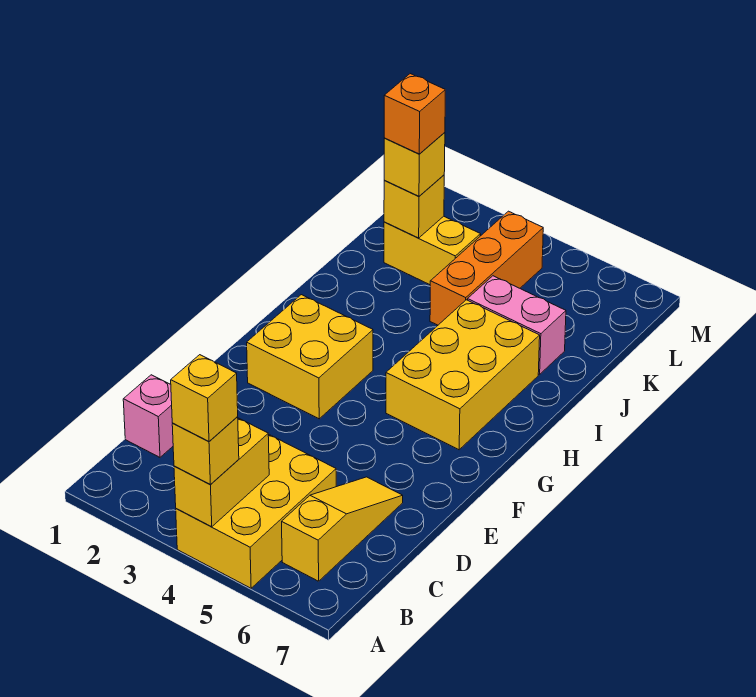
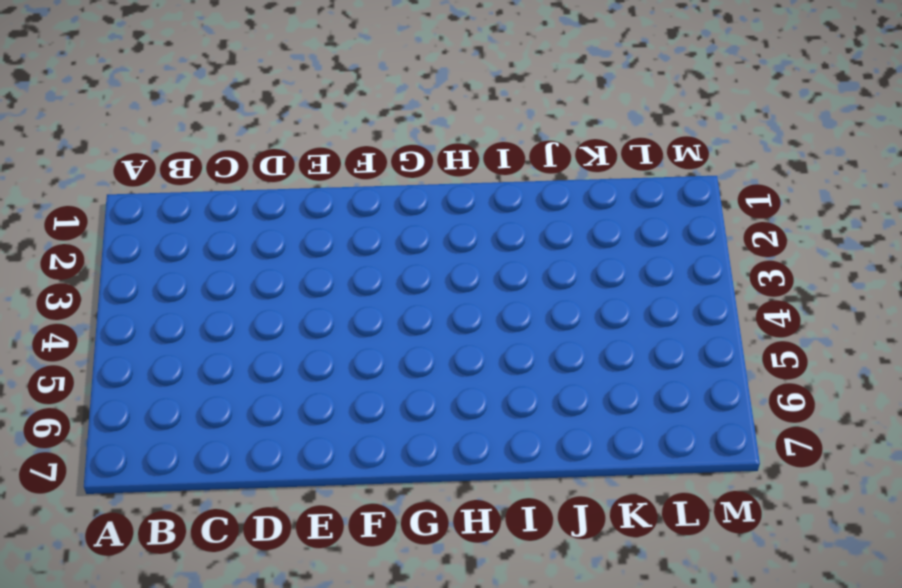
none -> yellow brick A4:C5 level 1
none -> yellow slope B6:D6 level 1 top B
none -> pink brick C1 level 1

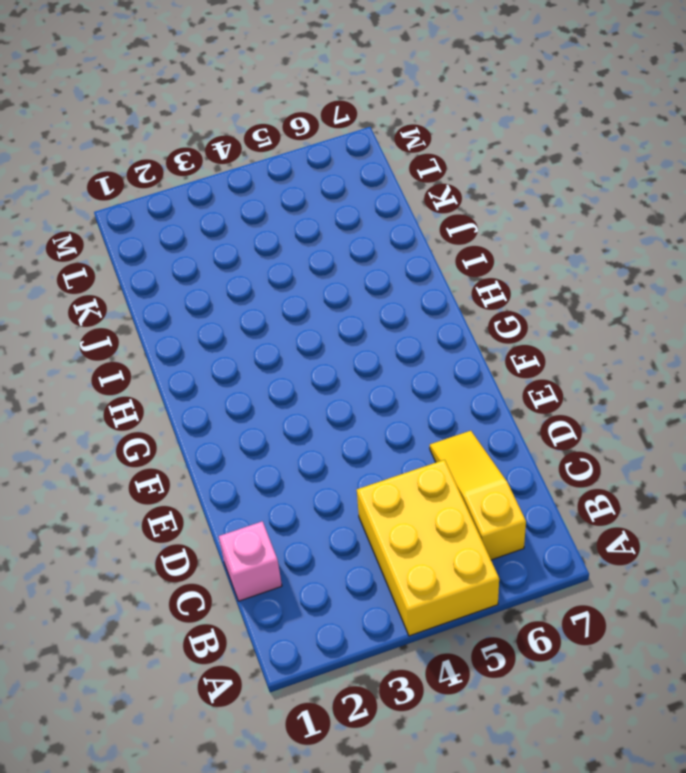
none -> yellow brick F2:G3 level 1
none -> yellow brick G5:I6 level 1
none -> orange brick J4:L4 level 1

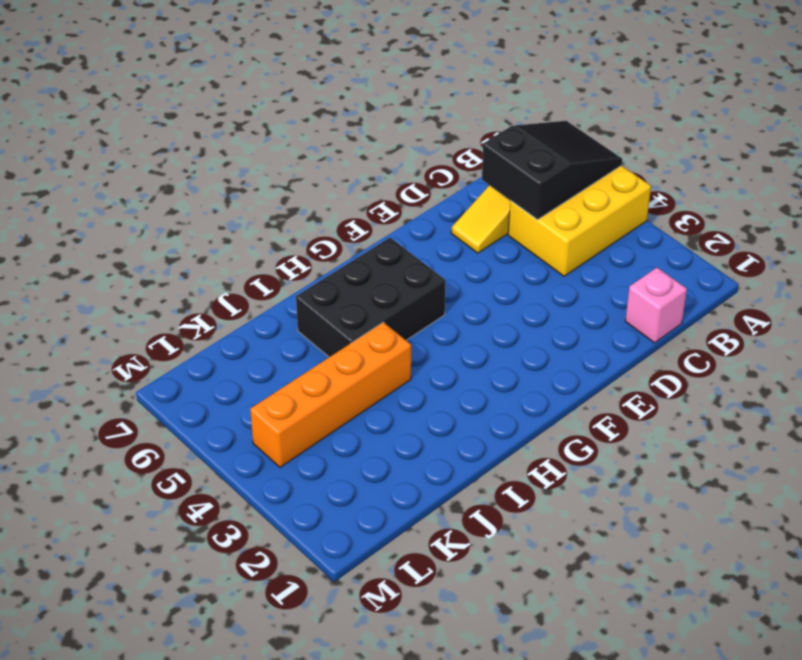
black slope A5:C6 level 2 top C -> none
black brick G5:I6 level 1 -> yellow brick G5:I6 level 1
orange brick I4:L4 level 1 -> orange brick J4:L4 level 1
none -> yellow brick F2:G3 level 1
none -> pink brick J5:J6 level 1
none -> yellow brick K2:K3 level 1

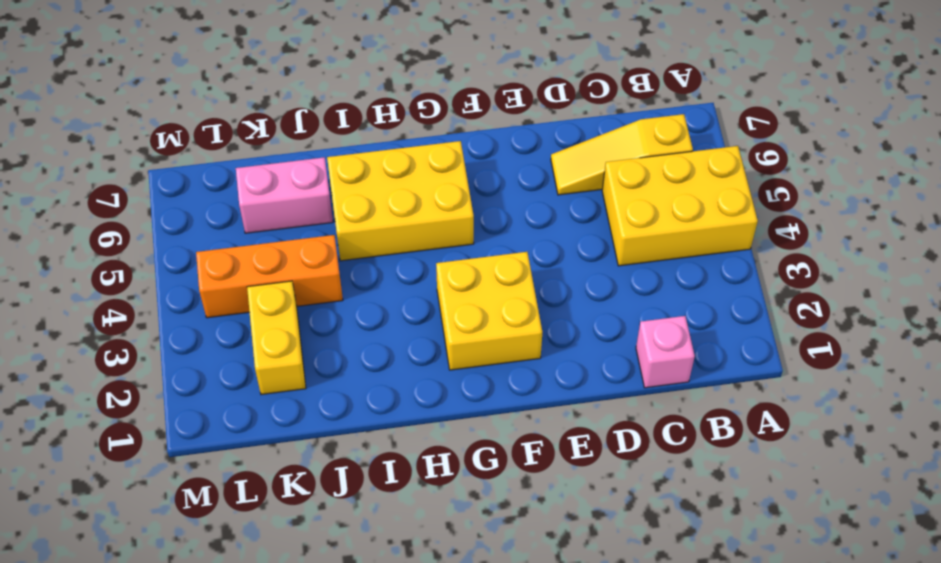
pink brick J6:K6 level 1 -> pink brick J5:J6 level 1
none -> yellow brick A4:B4 level 2
none -> yellow brick K2 level 2
none -> yellow brick A4 level 3

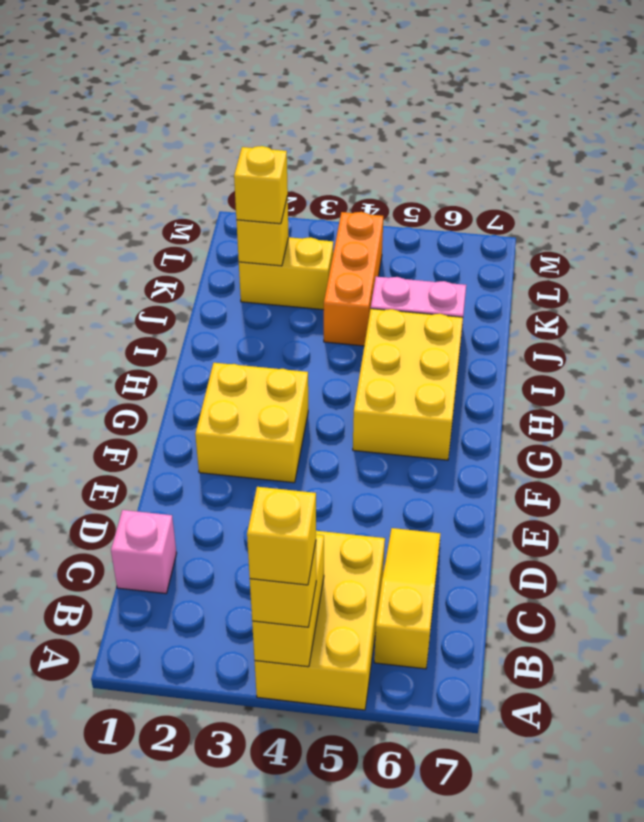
none -> orange brick K2 level 4

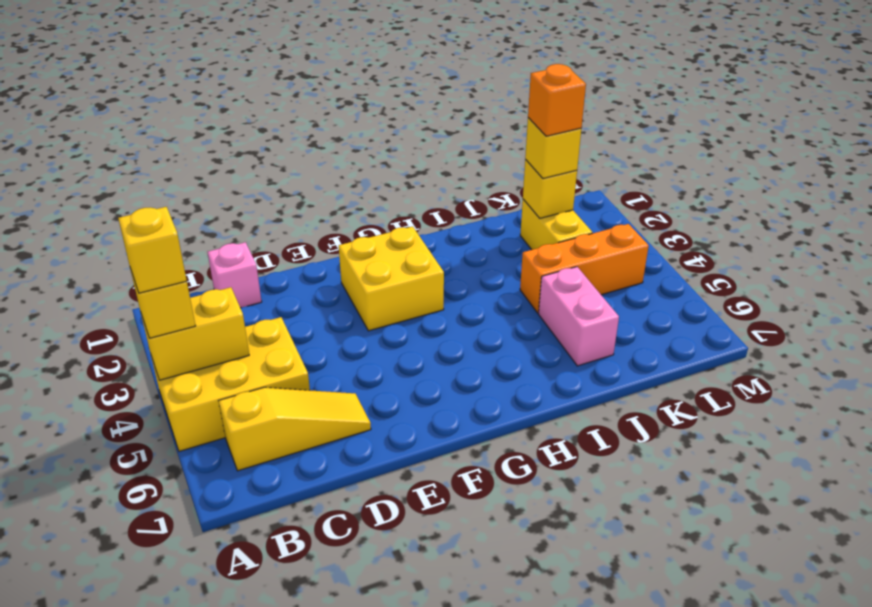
none -> yellow brick G5:I6 level 1

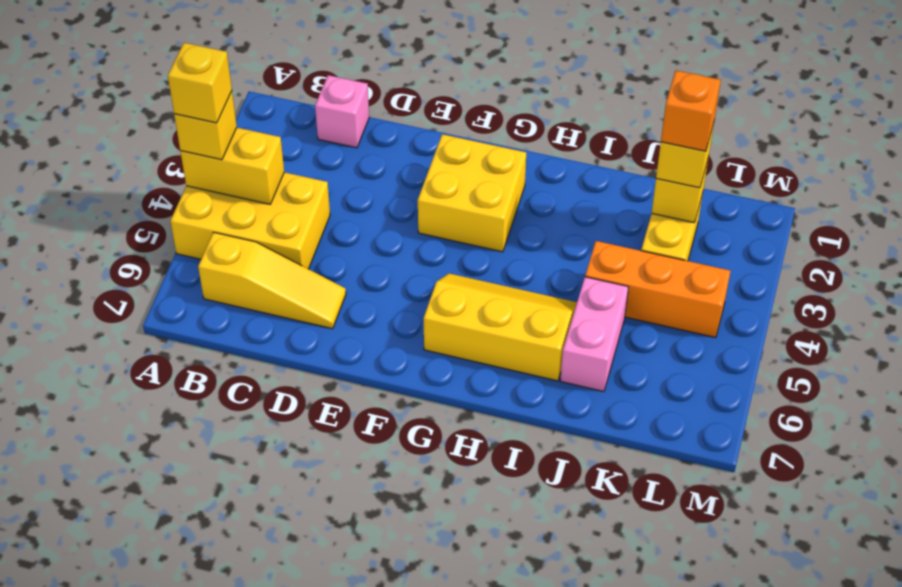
yellow slope G5:I6 level 1 top 6 -> yellow brick G5:I6 level 1

